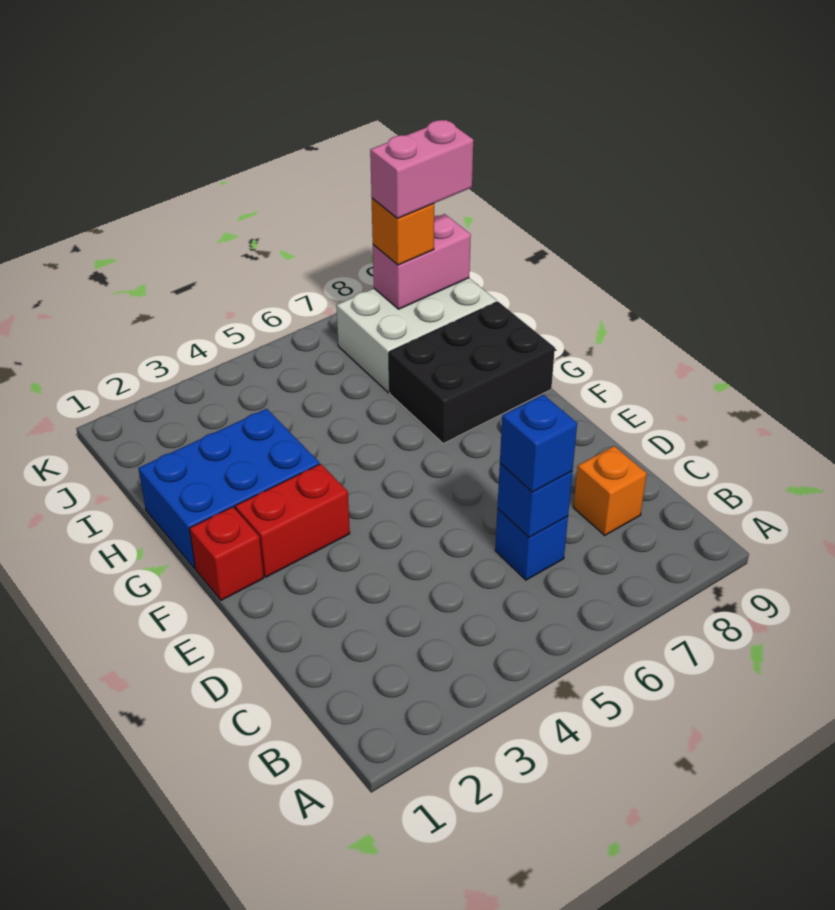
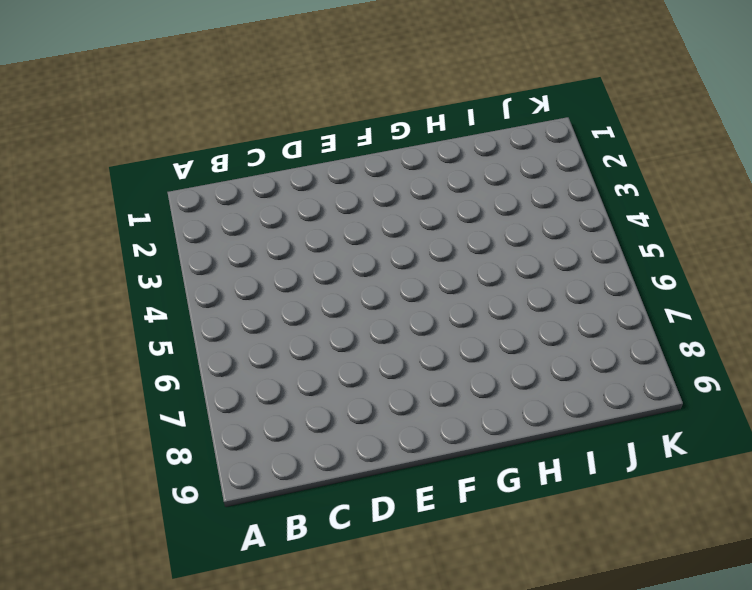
none -> blue brick C6 level 1
none -> orange brick C8 level 1
none -> red brick F1 level 1

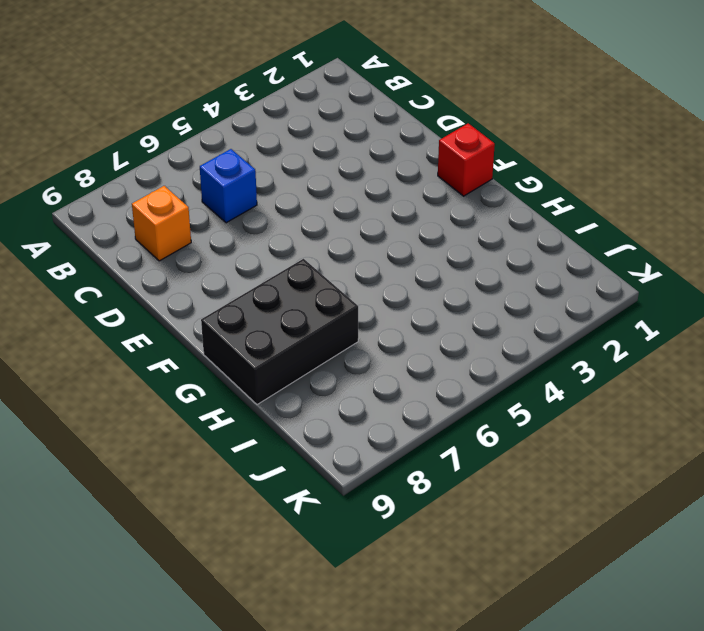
none -> red brick F2:F3 level 1
none -> blue brick G1:H3 level 1
none -> white brick I7:J9 level 1

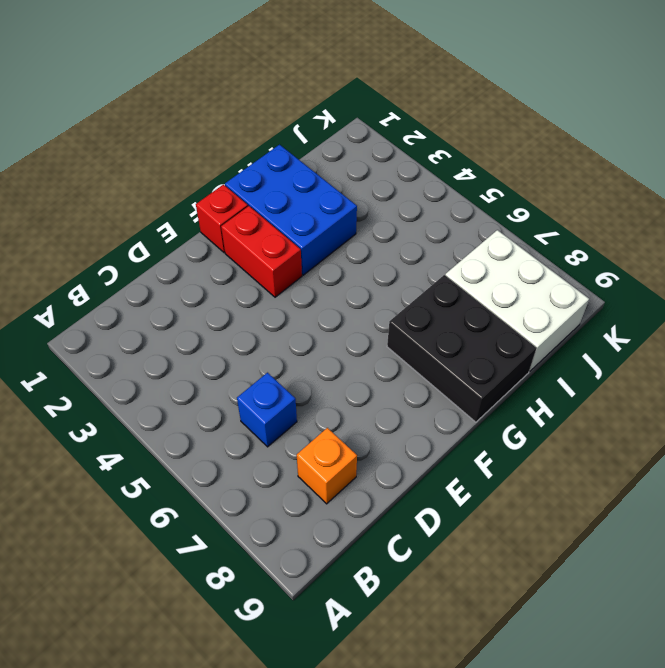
none -> blue brick C6 level 2
none -> pink brick J8:J9 level 2
none -> blue brick C6 level 3

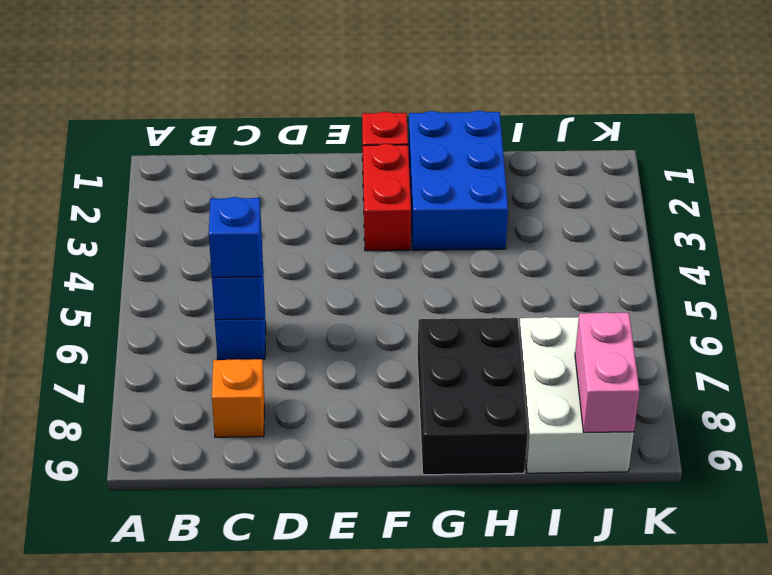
none -> orange brick J8 level 3
none -> pink brick J8:J9 level 4

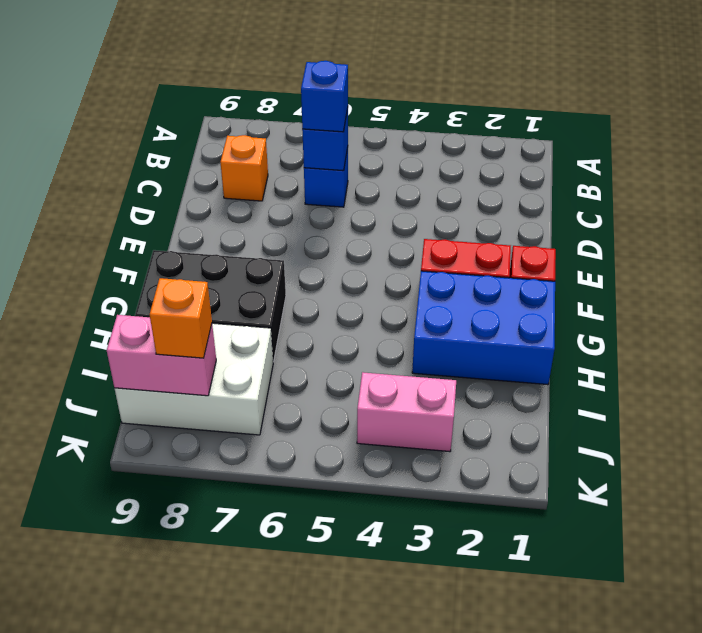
pink brick J3:J4 level 1 -> pink brick J8:J9 level 4

